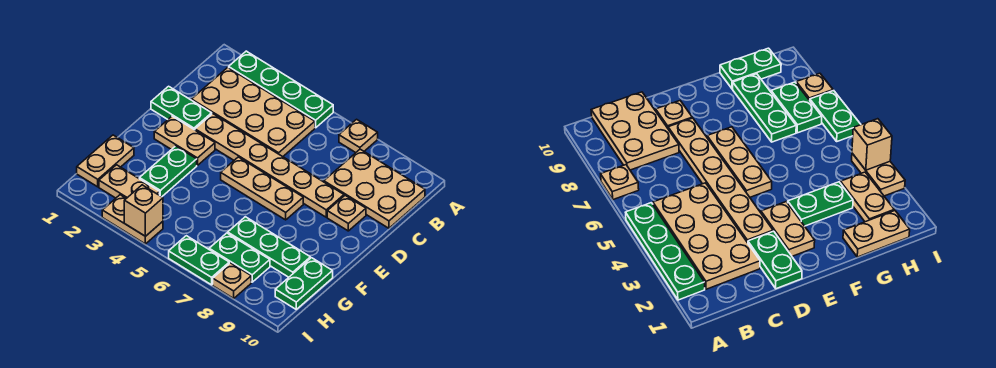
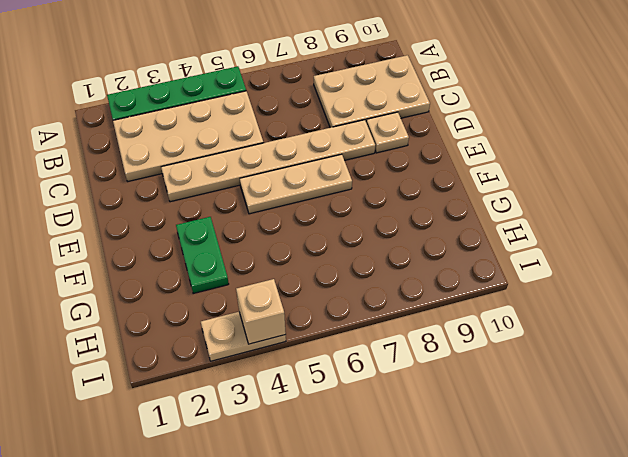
none -> tan plate A7 level 1
none -> green plate D1:D2 level 1
none -> tan plate E2:E3 level 1

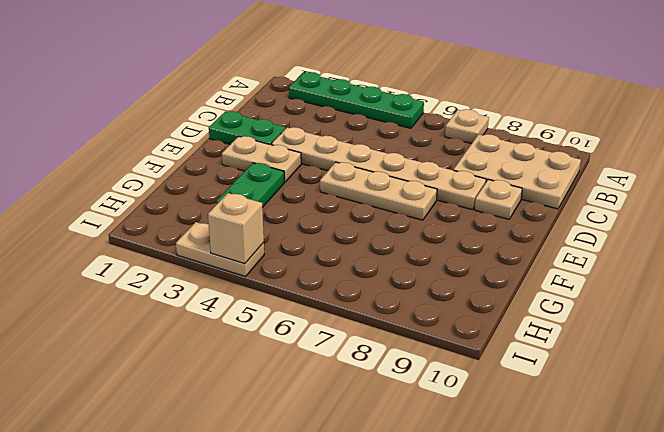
none -> tan plate B2:C5 level 1
none -> tan plate G1:H1 level 1
none -> green plate G7:G9 level 1

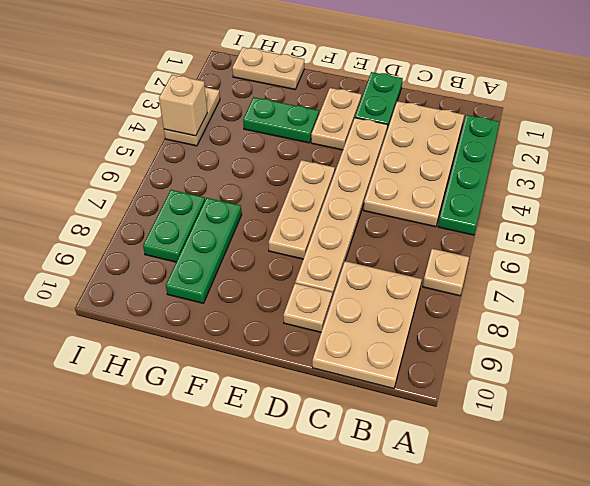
none -> green plate G10:H10 level 1
none -> tan plate H2:H3 level 1
none -> green plate I6:I7 level 1

